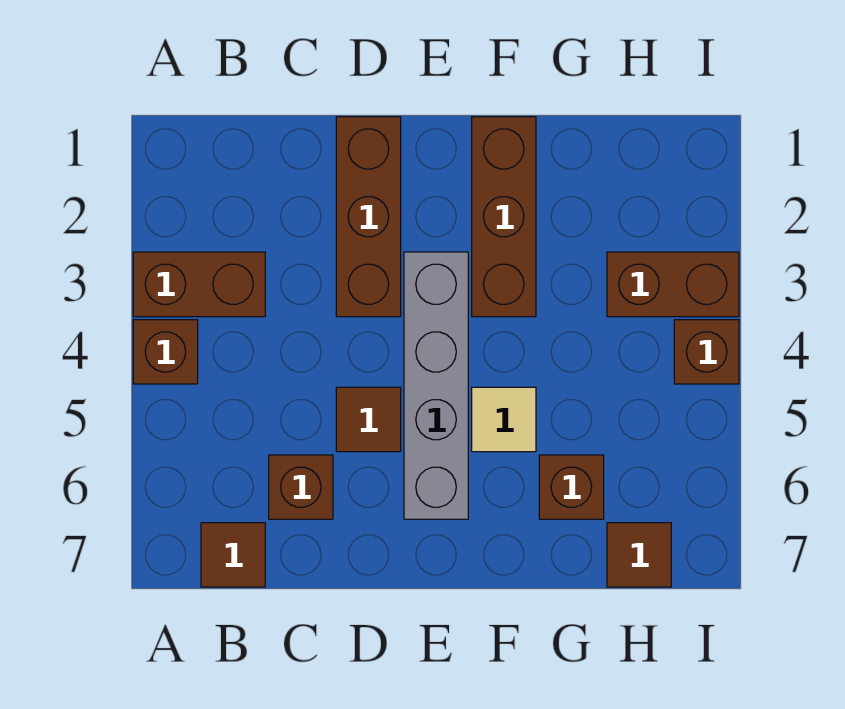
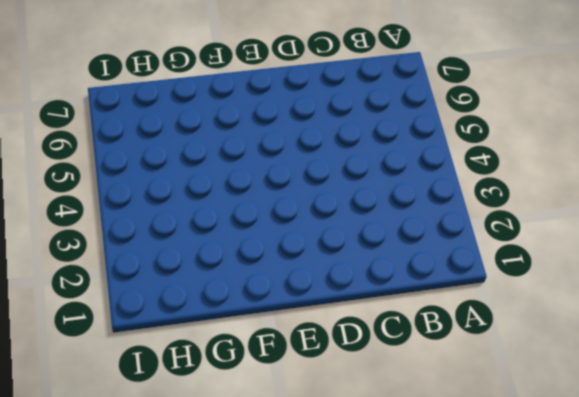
none -> brown brick A3:B3 level 1
none -> brown brick A4 level 1
none -> brown tile B7 level 1

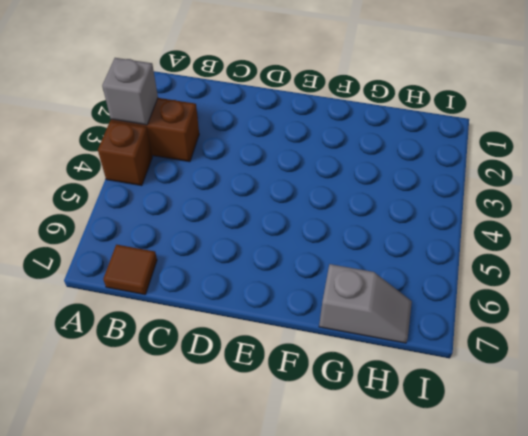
grey brick A3 level 2 -> none
grey slope G7:H7 level 1 top G -> brown tile H7 level 1
none -> brown brick C6 level 1
none -> brown brick D1:D3 level 1
none -> brown tile D5 level 1

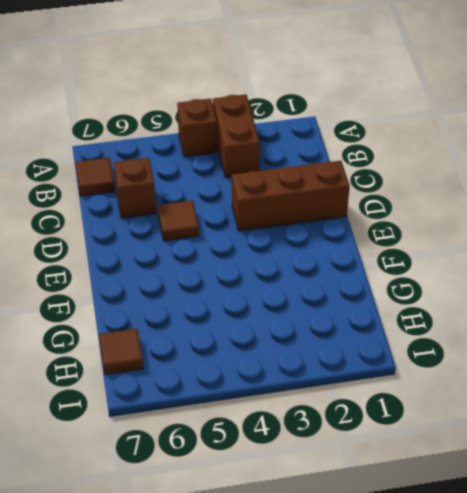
none -> grey brick E3:E6 level 1
none -> brown brick F1:F3 level 1
none -> tan tile F5 level 1

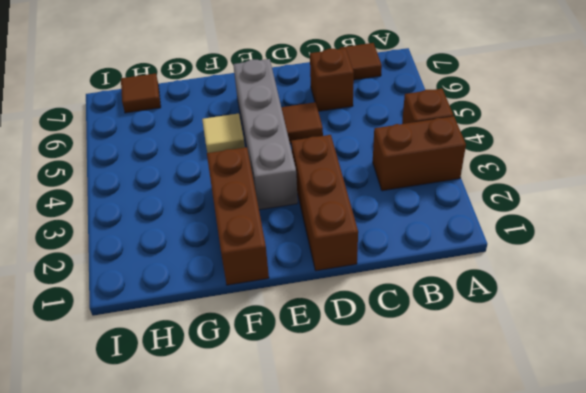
none -> brown brick G6 level 1
none -> brown brick H3:I3 level 1
none -> brown brick I4 level 1

